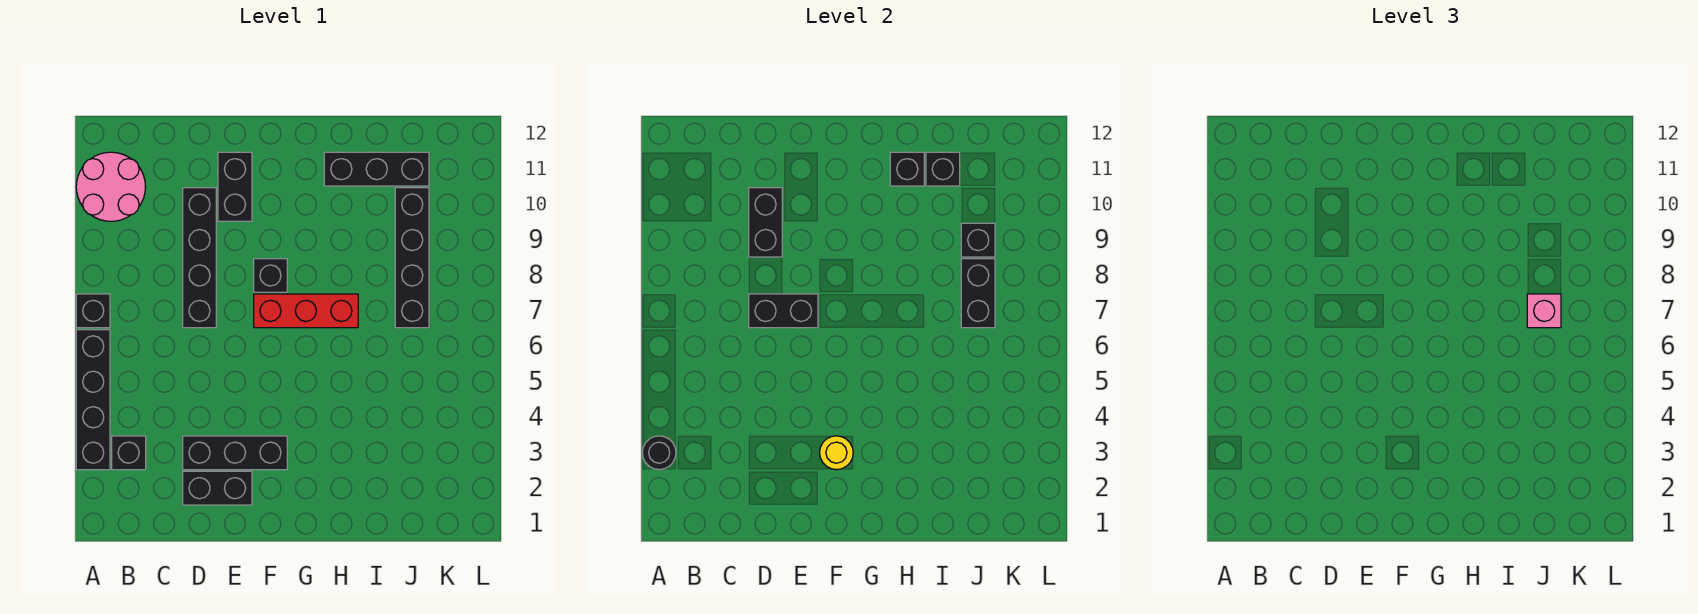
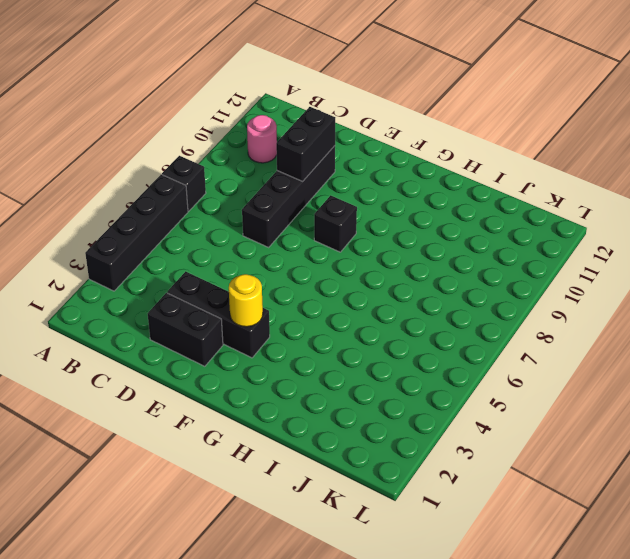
pink round brick B10 level 1 -> pink round brick A10:B11 level 1
none -> black brick B3 level 1
none -> black brick E10:E11 level 1
none -> red brick F7:H7 level 1

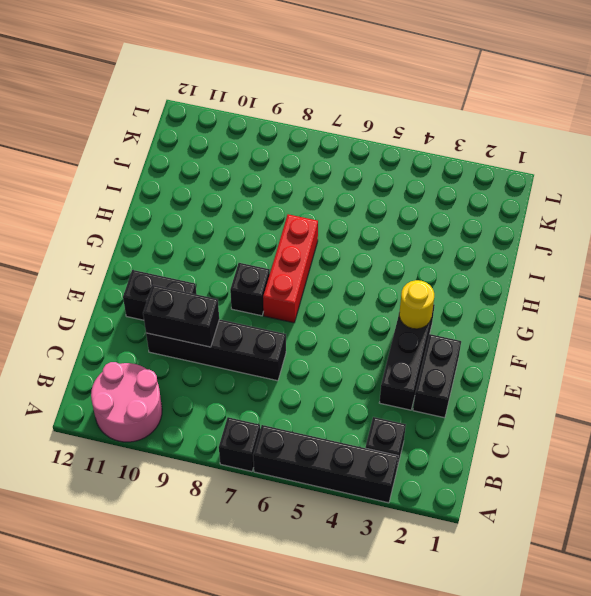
none -> black brick H11:J11 level 1
none -> black brick J7:J10 level 1
none -> black round brick A3 level 2

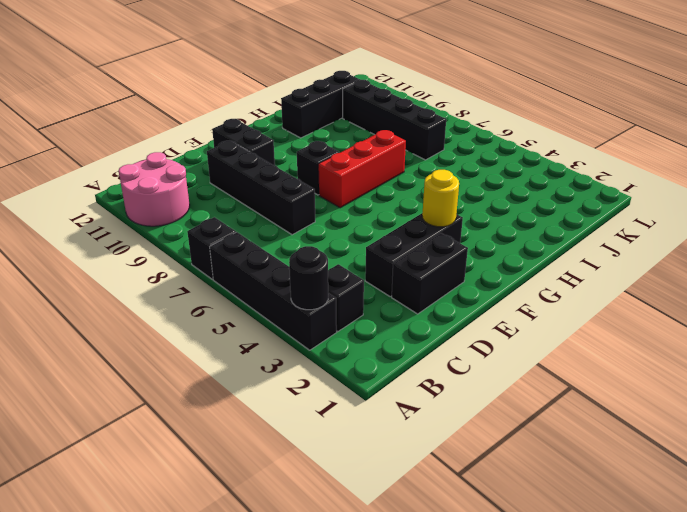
none -> black brick D7:E7 level 2
none -> black brick D9:D10 level 2
none -> black brick H11 level 2

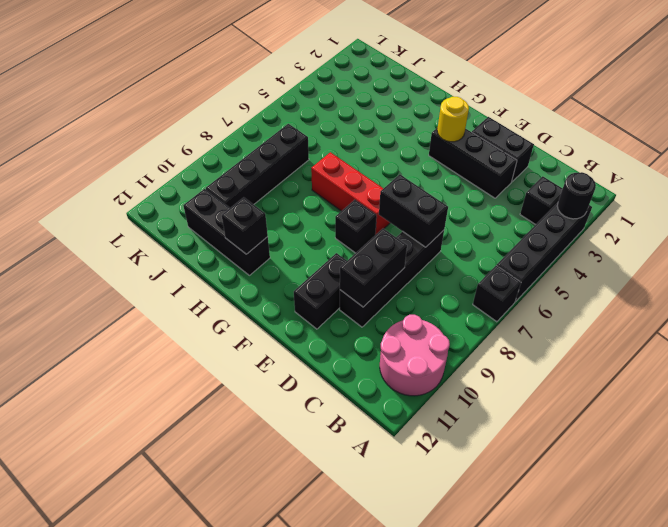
none -> black brick I11 level 2
none -> black brick J7:J8 level 2
none -> black brick J9 level 2

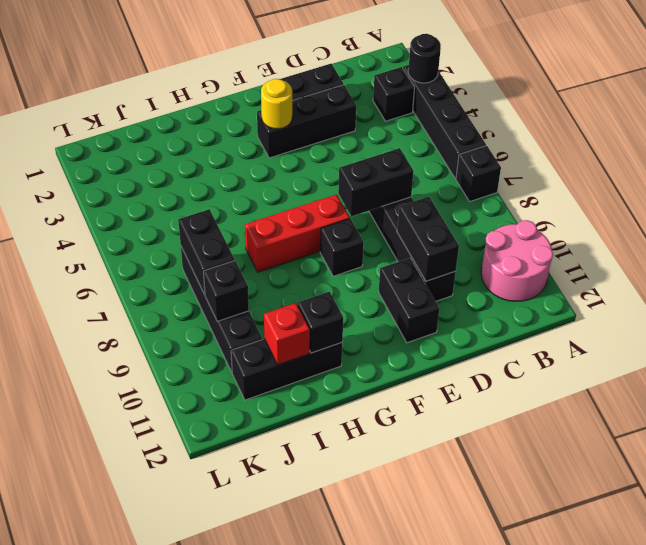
red brick I11 level 2 -> black brick I11 level 2
none -> pink brick J7 level 3

